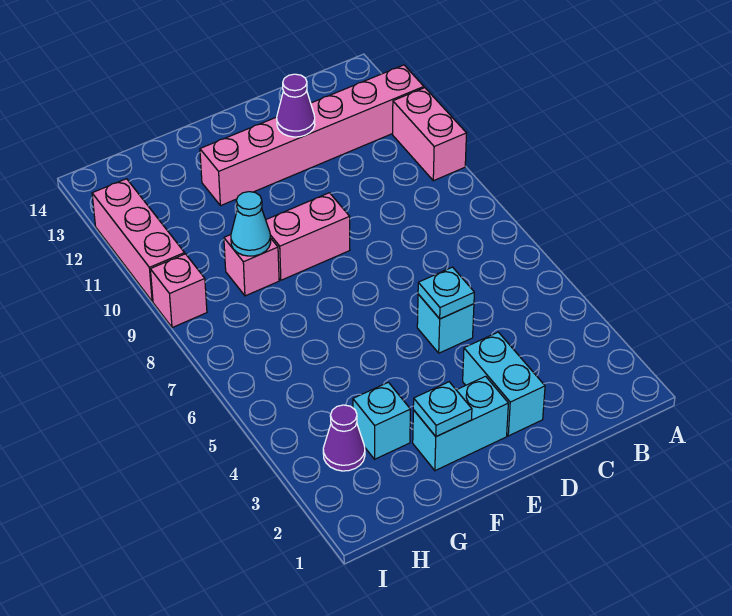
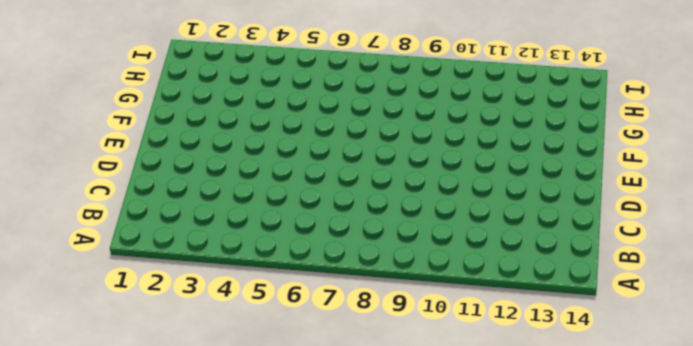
none -> pink brick A10:A11 level 1
none -> pink brick A12:F12 level 1
none -> cyan brick D2:D3 level 1

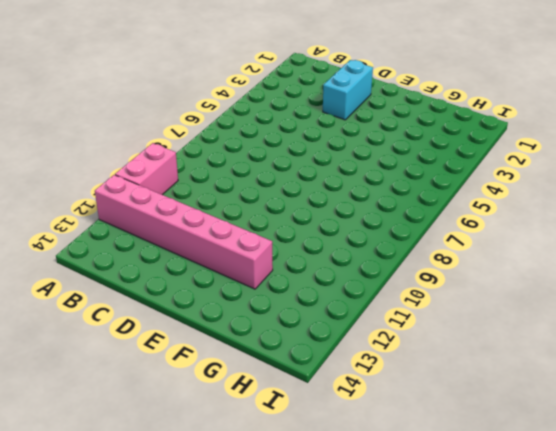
none -> cyan brick D5 level 1
none -> cyan brick E2:F2 level 1
none -> pink brick E9:F9 level 1

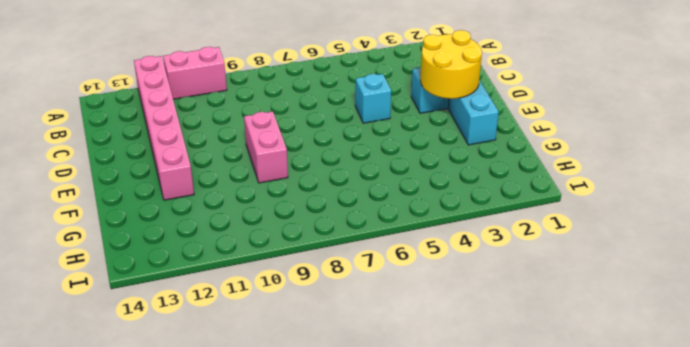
yellow round brick D2:E3 level 2 -> none
none -> cyan brick G3 level 1
none -> pink brick G9 level 1
none -> purple cone H3 level 1

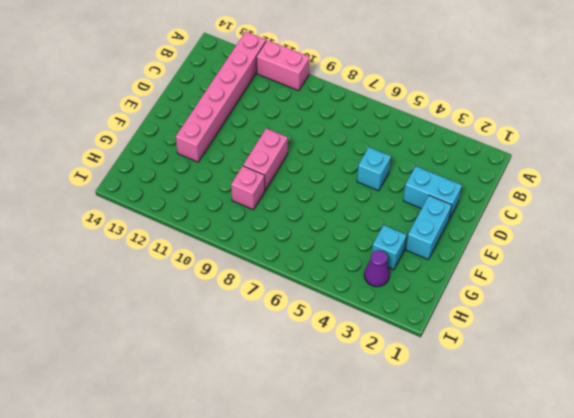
none -> pink brick I9 level 1
none -> pink brick I10:I12 level 1
none -> cyan plate D5 level 2

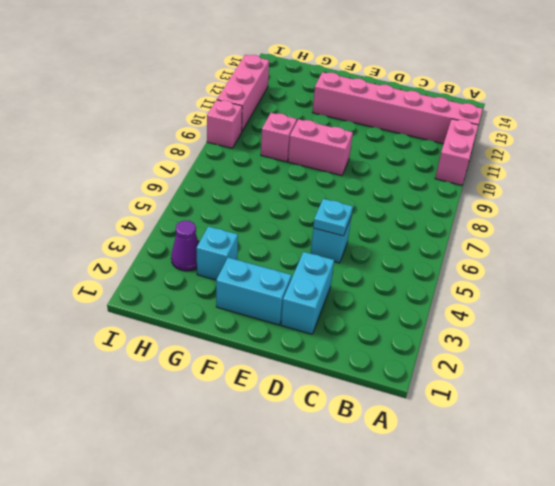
none -> purple cone D12 level 2
none -> cyan plate F2 level 2
none -> cyan cone G9 level 2

